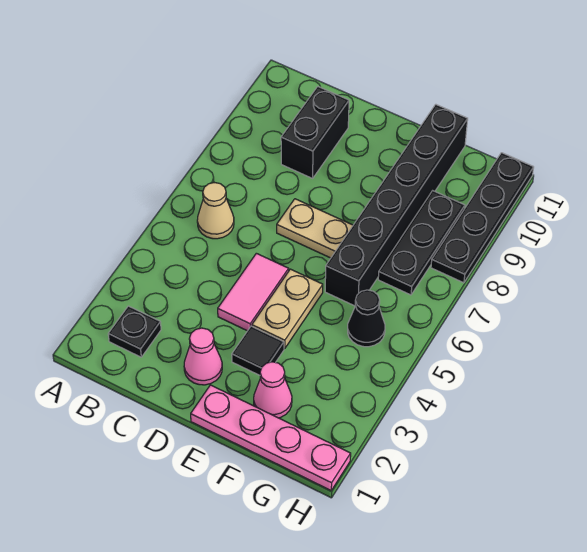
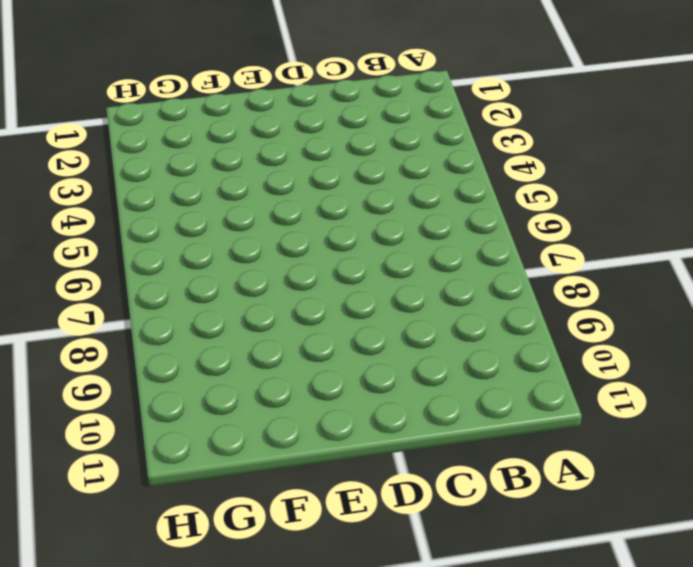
none -> black plate B2 level 1
none -> tan cone B6 level 1
none -> black brick C9:C10 level 1

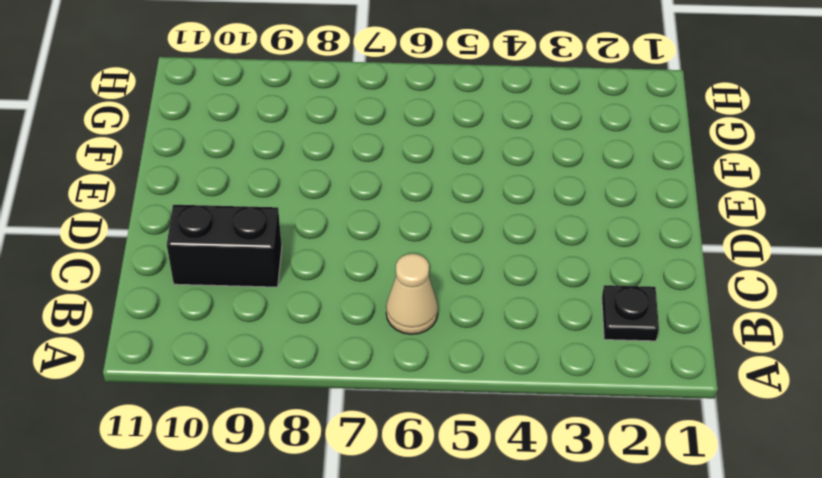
none -> pink cone D2 level 1
none -> pink tile D4:D5 level 1
none -> tan plate D7:E7 level 1

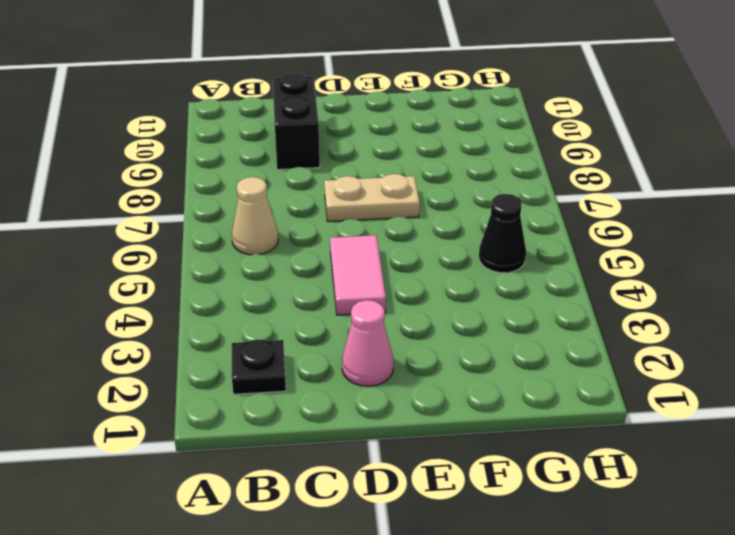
none -> pink plate E1:H1 level 1
none -> black tile E3 level 1
none -> tan plate E4:E5 level 1

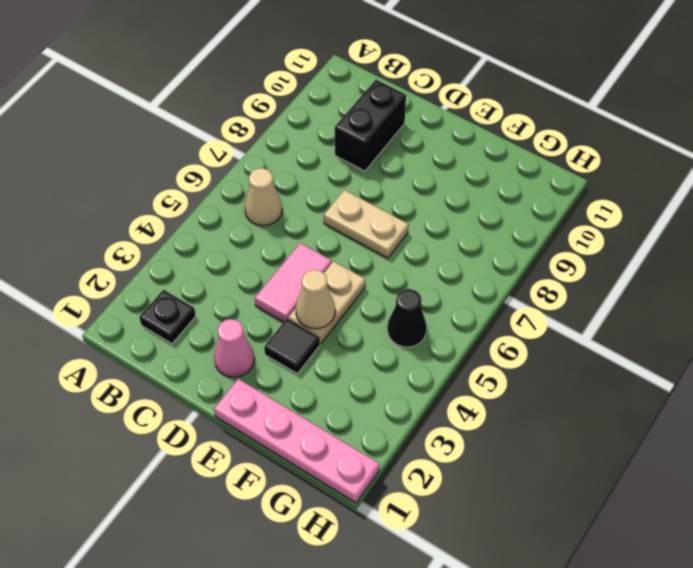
tan cone E4 level 2 -> none
none -> pink cone F2 level 1
none -> black brick F6:F11 level 1
none -> black plate G7:G9 level 1

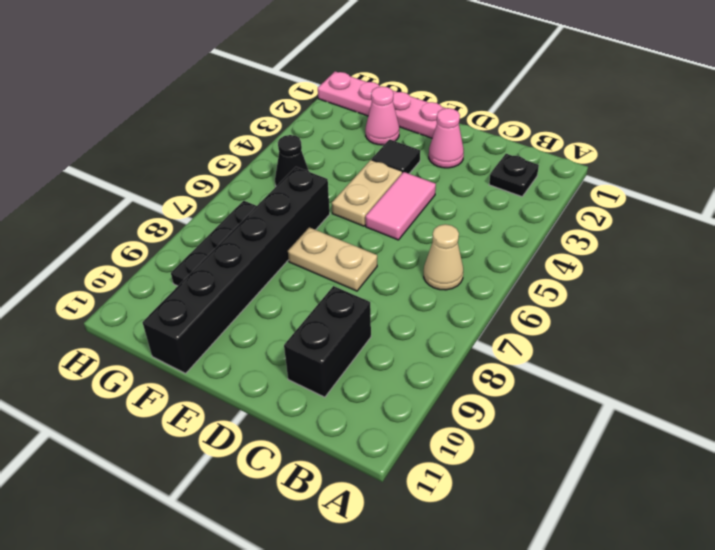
none -> black plate H8:H11 level 1

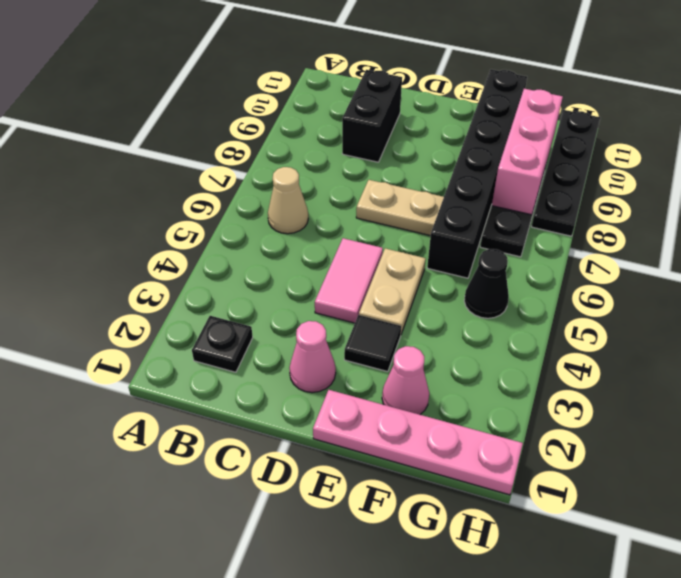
pink brick G8:G10 level 2 -> none

